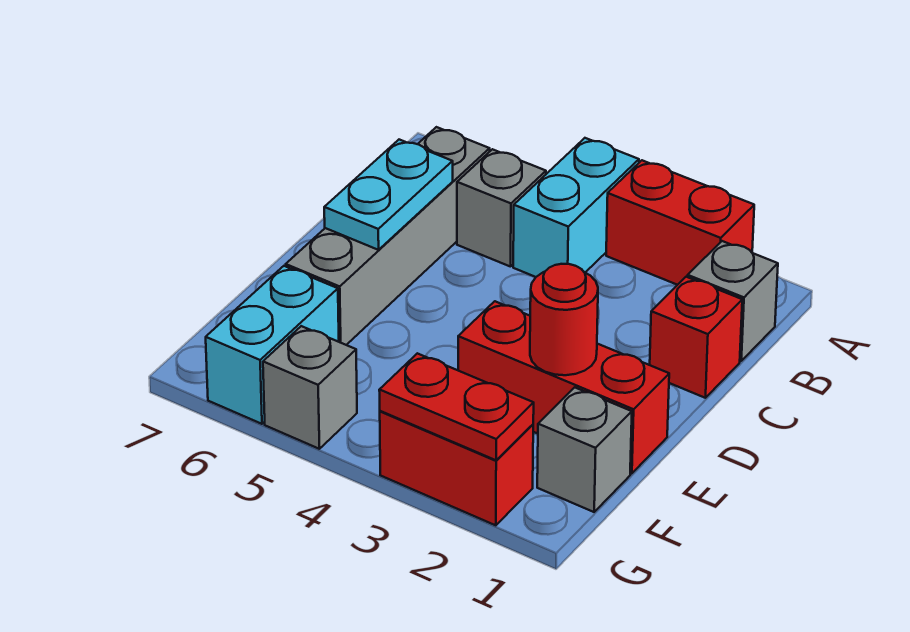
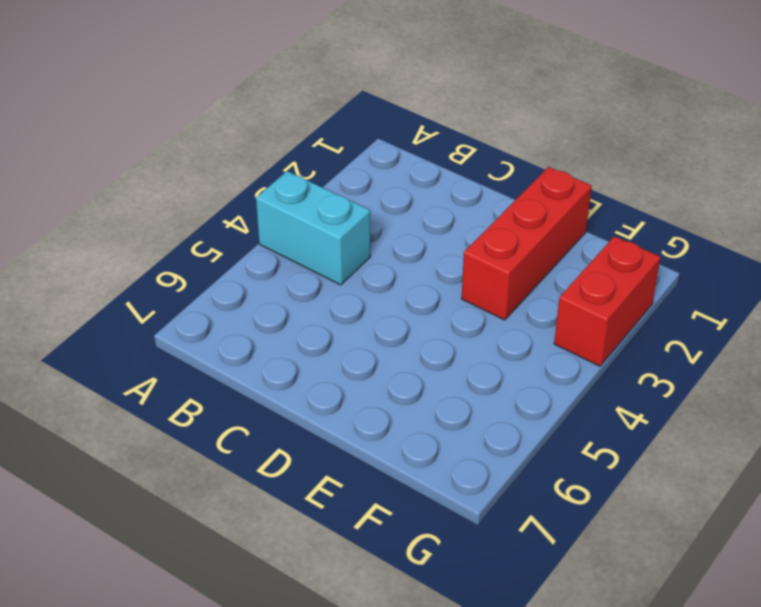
none -> red brick A2:A3 level 1
none -> grey brick B1 level 1
none -> grey brick B5 level 1

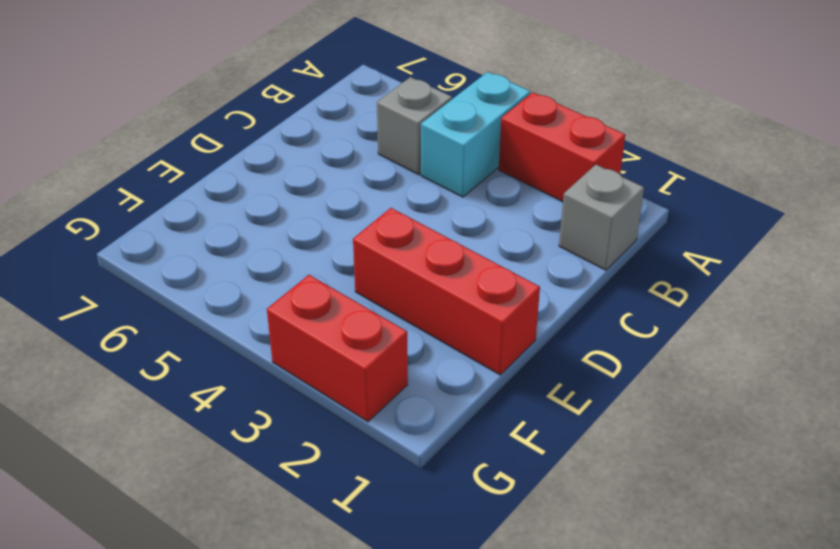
none -> grey brick B6:E6 level 1
none -> red brick C1 level 1
none -> grey brick F1 level 1

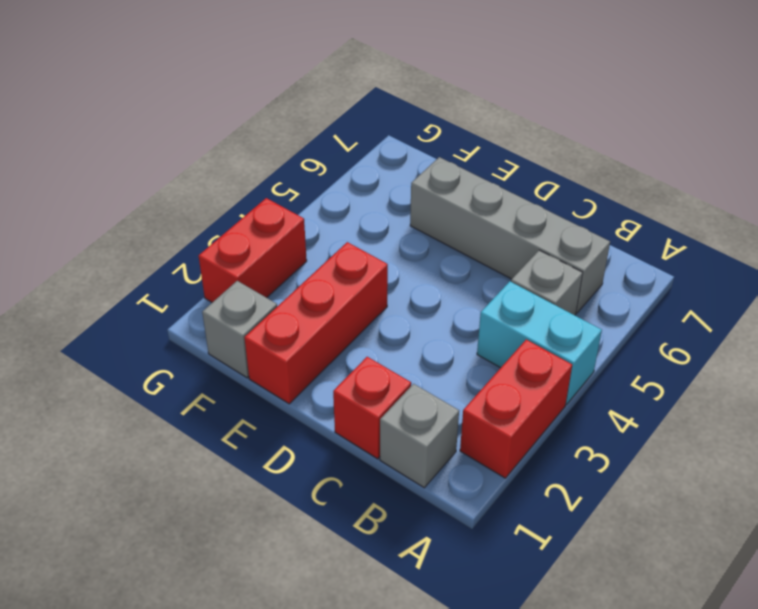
none -> cyan brick F6:G6 level 1
none -> grey brick G5 level 1
none -> cyan plate C6:D6 level 2

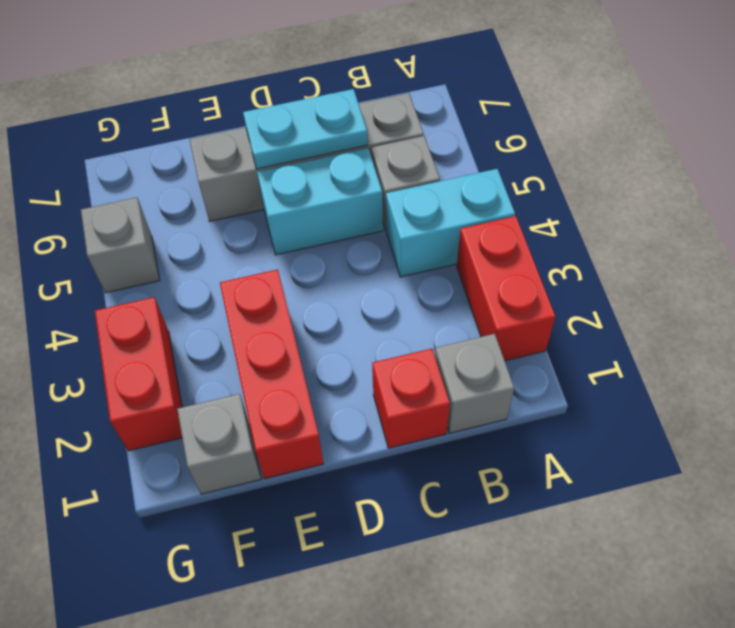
cyan brick C5:D5 level 1 -> cyan brick F6:G6 level 1
none -> red round brick E2 level 2
none -> red plate G2:G3 level 2

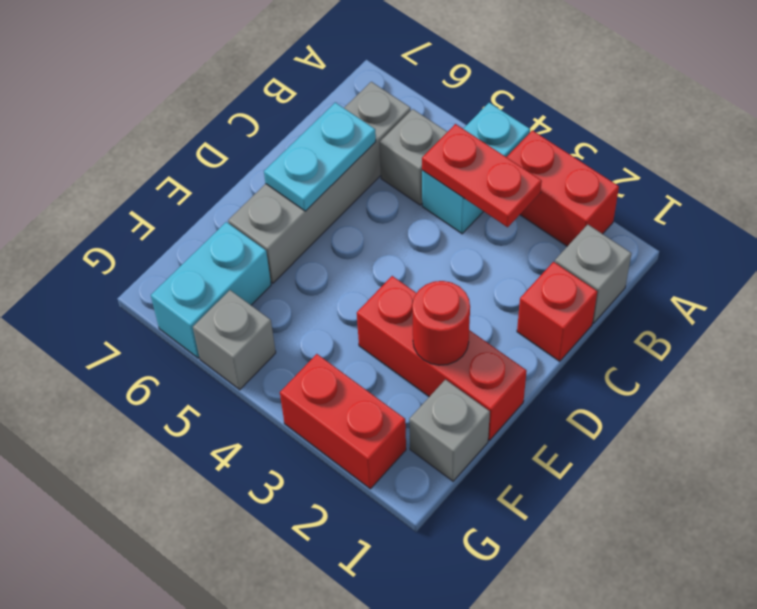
red plate B3:B4 level 2 -> red plate G2:G3 level 2

